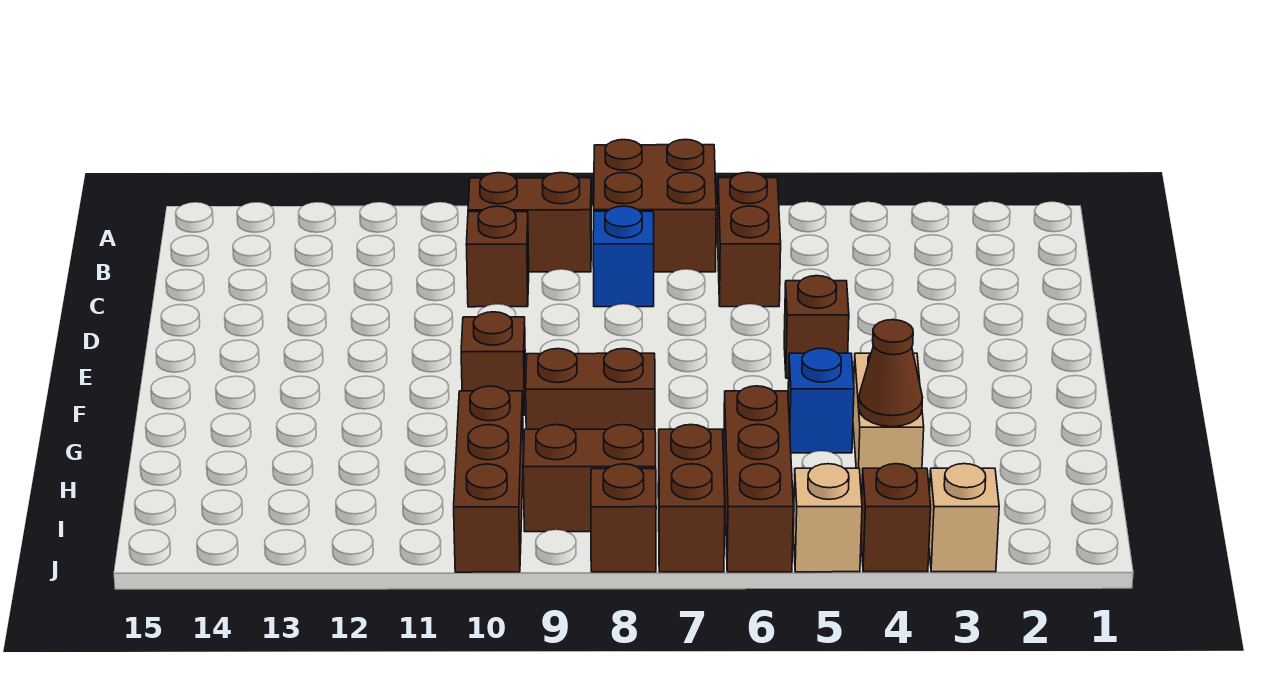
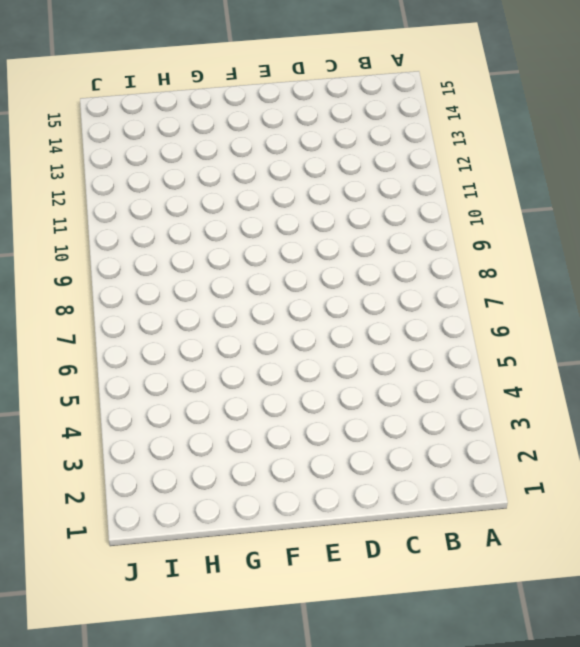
none -> brown brick A7:B8 level 1
none -> brown brick B6:C6 level 1
none -> brown brick B9:B10 level 1

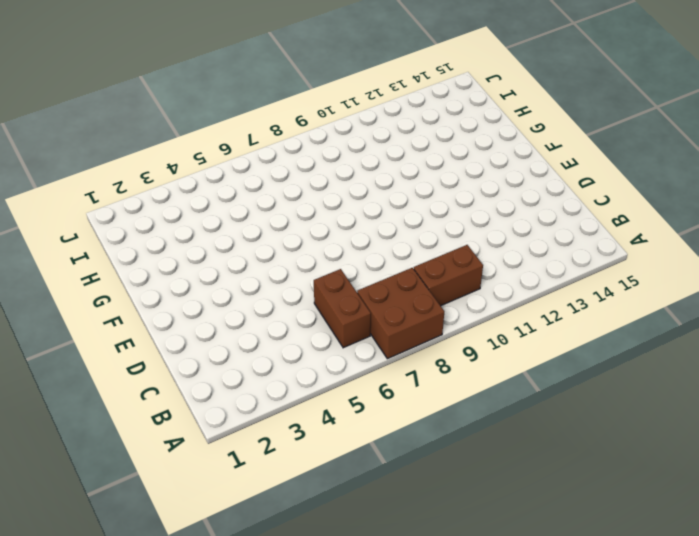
none -> blue brick C8 level 1
none -> brown brick C10 level 1
none -> brown brick E5 level 1

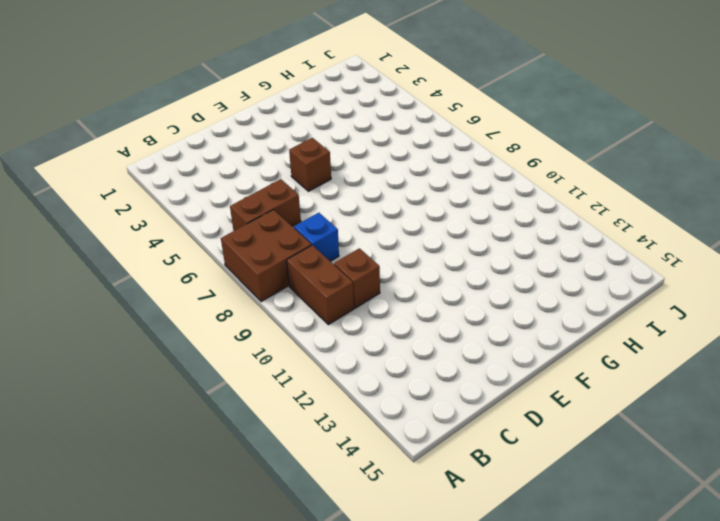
none -> brown brick F10 level 1
none -> tan brick G4:H4 level 1
none -> blue brick G5 level 1

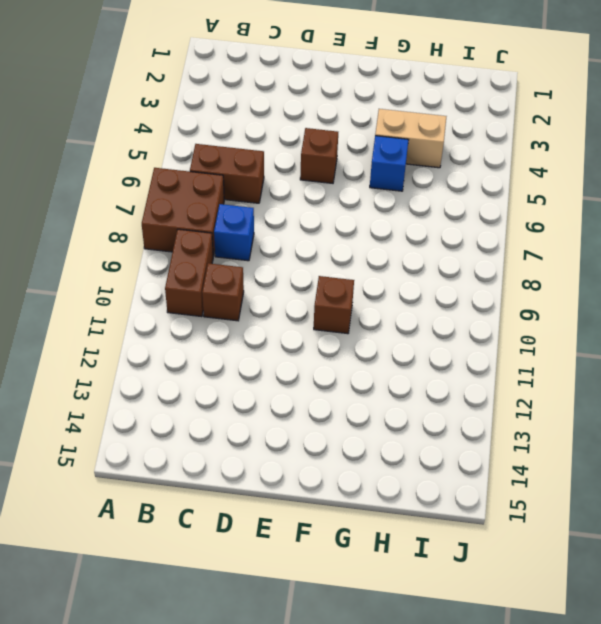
none -> brown brick G8:G9 level 1
none -> brown brick H6:J6 level 1
none -> brown brick H10:J10 level 1

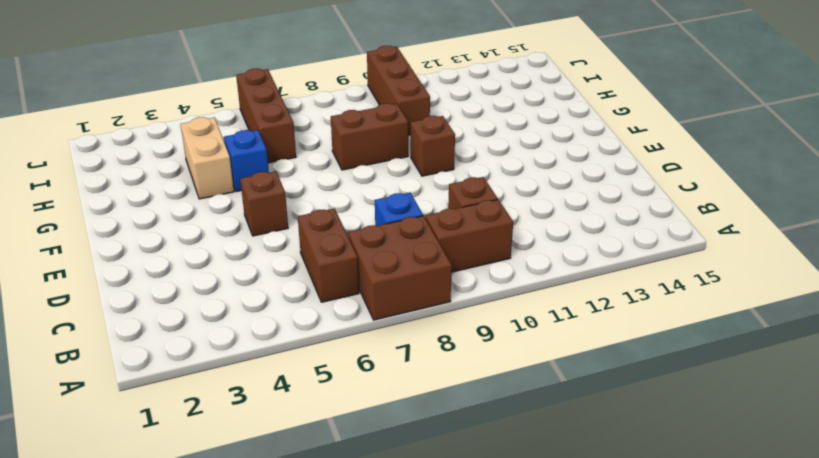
none -> brown brick I7:J7 level 1
none -> brown brick I8:I9 level 1
none -> tan brick J3 level 1

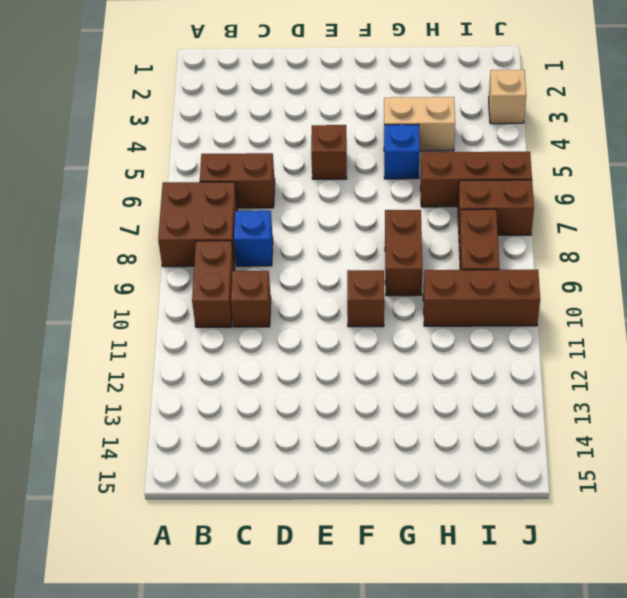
none -> brown brick J4 level 1
none -> tan brick J5 level 1
none -> brown brick J8 level 1

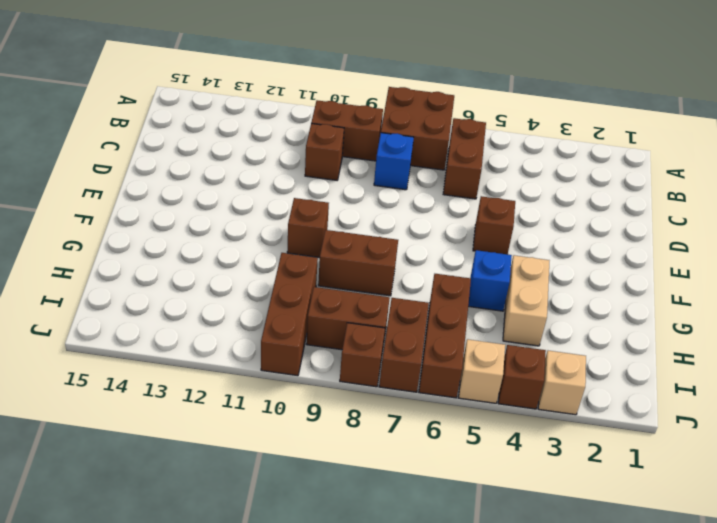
none -> brown cone H4 level 2

